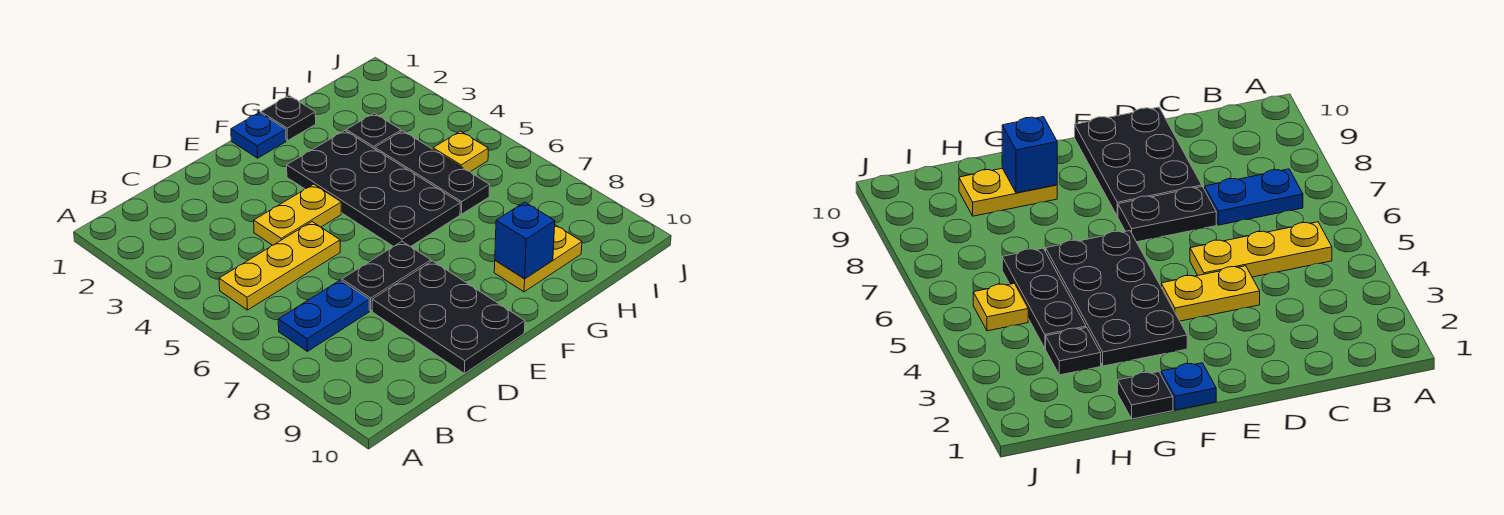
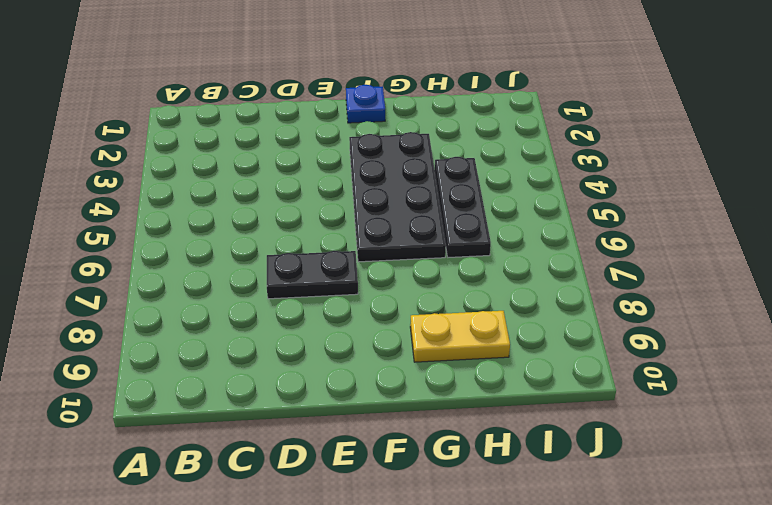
none -> yellow plate B5:D5 level 1
none -> blue plate B7:C7 level 1
none -> yellow plate D4:E4 level 1

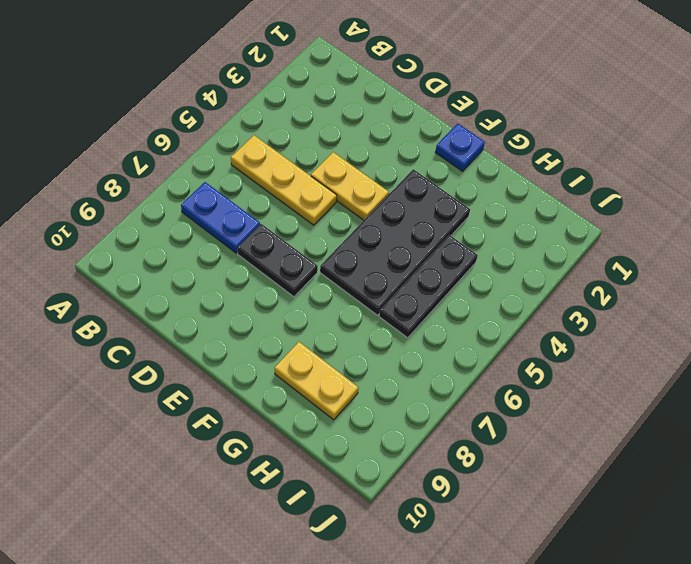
none -> black plate D8:E10 level 1
none -> black plate G1 level 1
none -> black plate H3 level 1

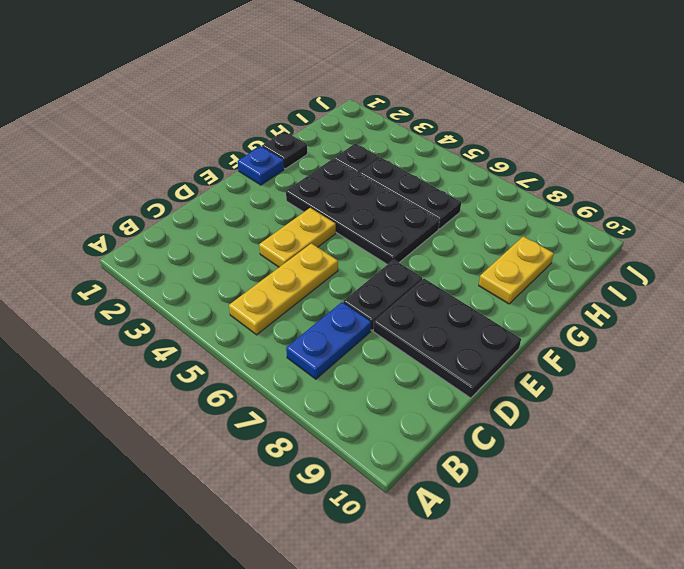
none -> yellow plate I5 level 1
none -> blue brick G9 level 2

